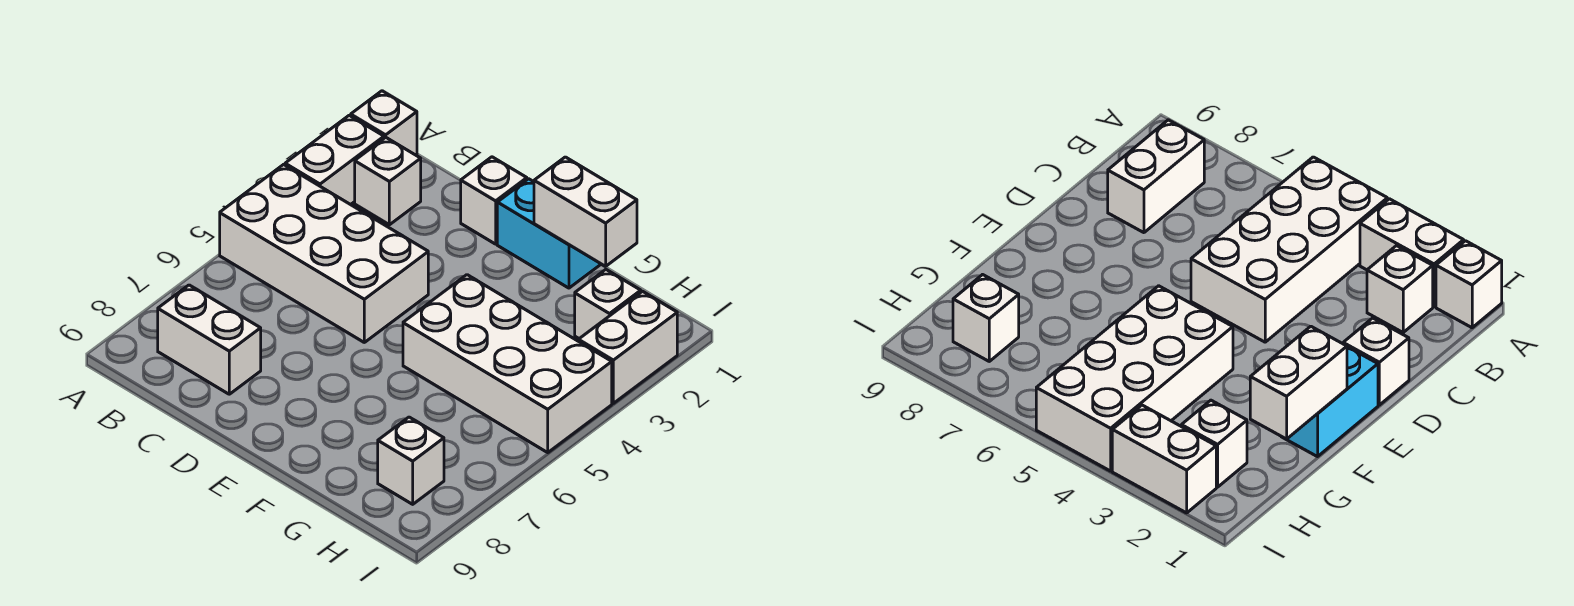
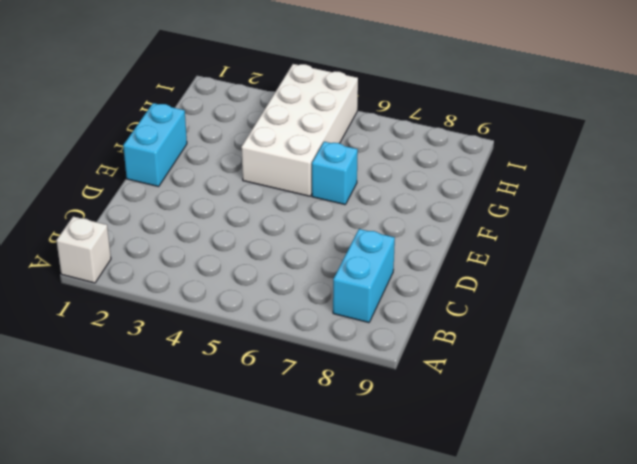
cyan brick B8:C8 level 1 -> white brick B8:C8 level 1
cyan brick F6 level 1 -> none
none -> white brick A2:A3 level 1
none -> white brick A4:D5 level 1
none -> white brick B2 level 1

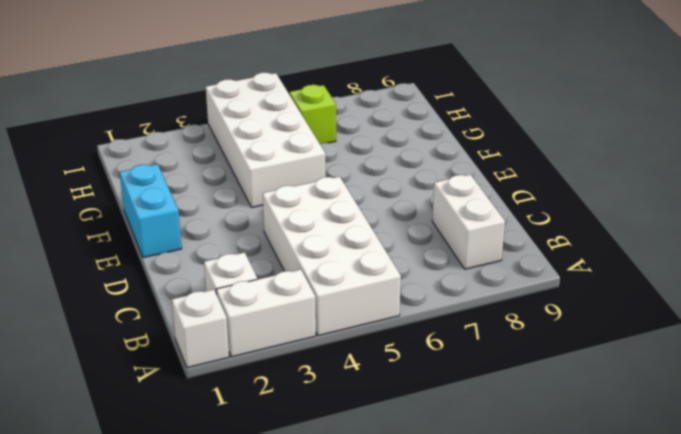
lime brick H6 level 1 -> none
none -> white brick D1 level 1
none -> white brick H2 level 1
none -> white brick H8 level 1

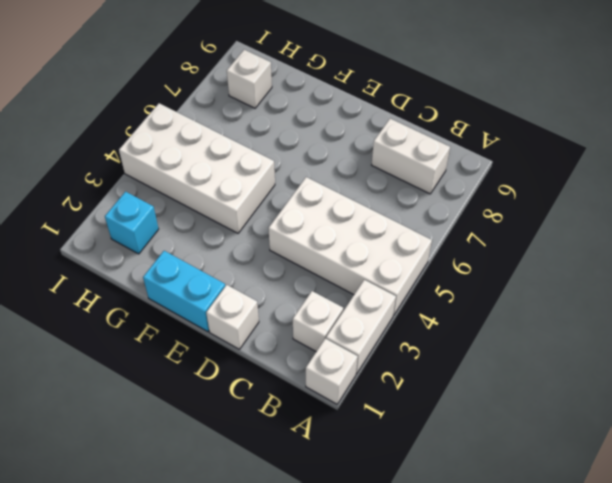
cyan brick H2 level 1 -> white brick H2 level 1
none -> white brick I2:I3 level 1
none -> white brick F1:G1 level 2

